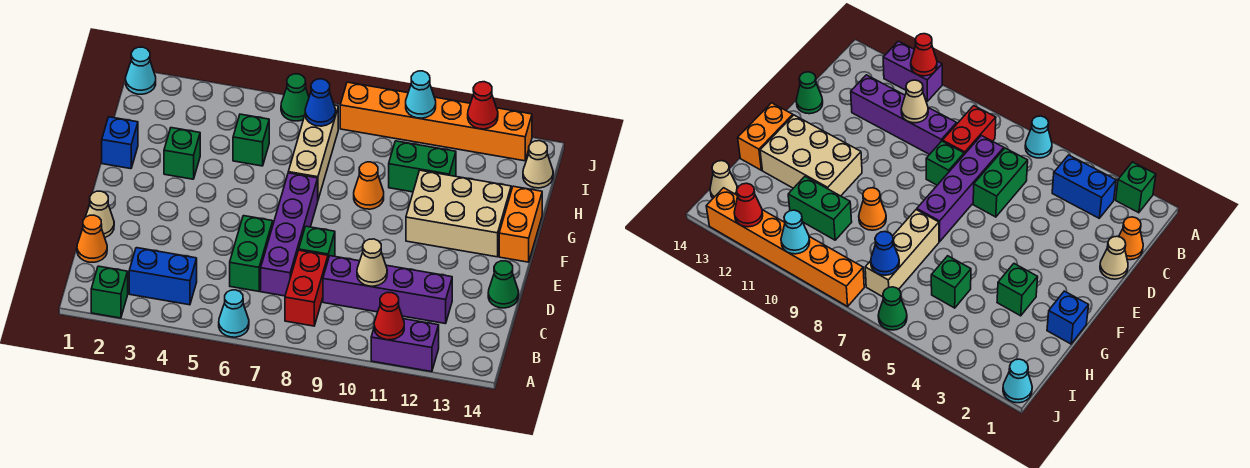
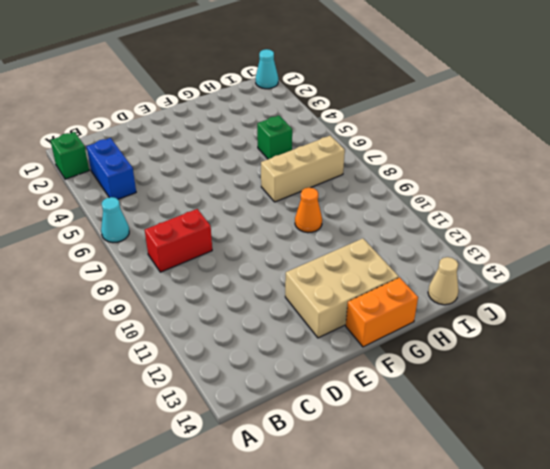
tan brick E12:G13 level 1 -> tan brick F11:G13 level 1
none -> purple brick A11:A12 level 1
none -> orange cone C1 level 1
none -> green brick C6:D6 level 1

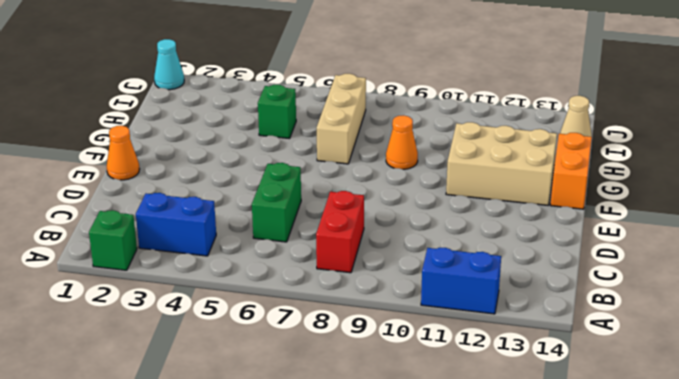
blue brick A11:A12 level 1 -> purple brick A11:A12 level 1
orange cone E1 level 1 -> orange cone C1 level 1
none -> cyan cone A6 level 1
none -> purple brick C7:F7 level 1
none -> purple brick C9:C12 level 1

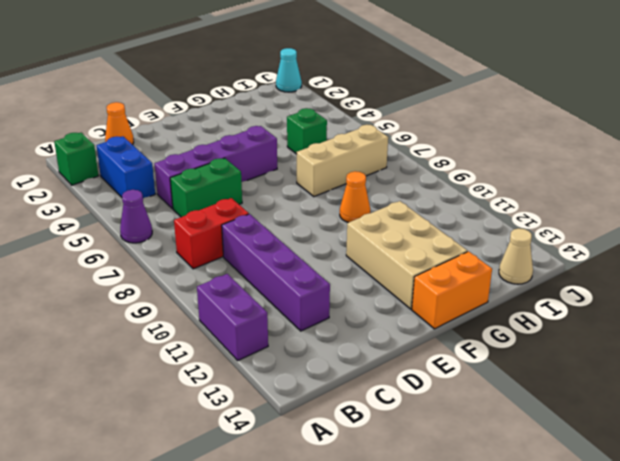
purple cone A6 level 1 -> cyan cone A6 level 1
purple brick C5:F5 level 1 -> purple brick C7:F7 level 1
none -> tan cone D1 level 1
none -> green brick D8 level 1
none -> green cone D14 level 1

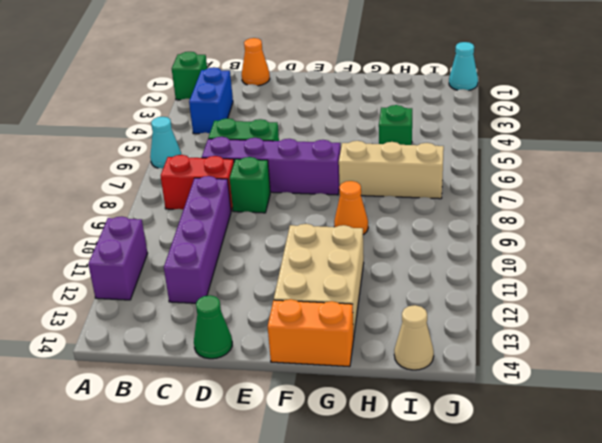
none -> tan cone D1 level 1
none -> blue brick G1 level 1
none -> green brick G3 level 1

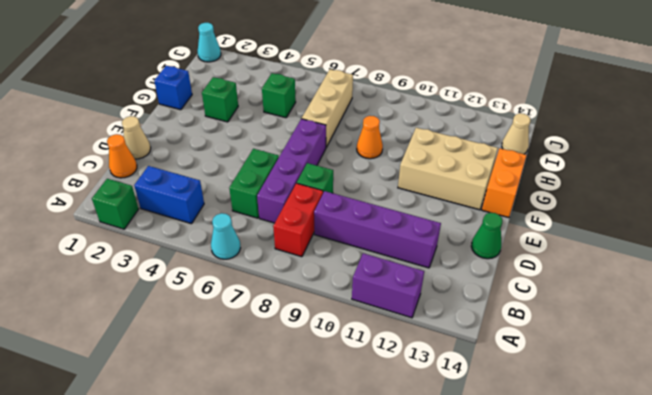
none -> green brick H10:H11 level 1
none -> green cone J6 level 1
none -> orange brick J8:J13 level 1

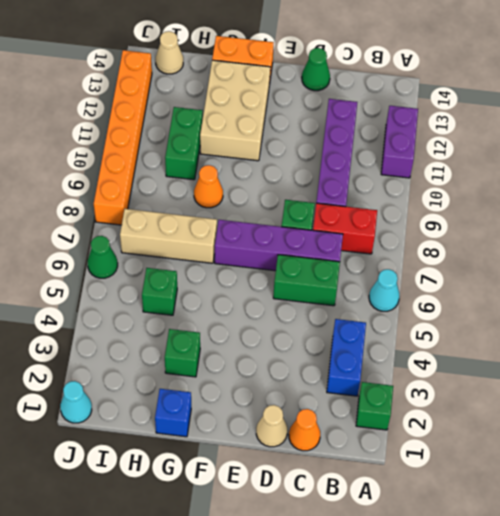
none -> red cone A11 level 2
none -> tan cone C10 level 2
none -> blue cone I7 level 2

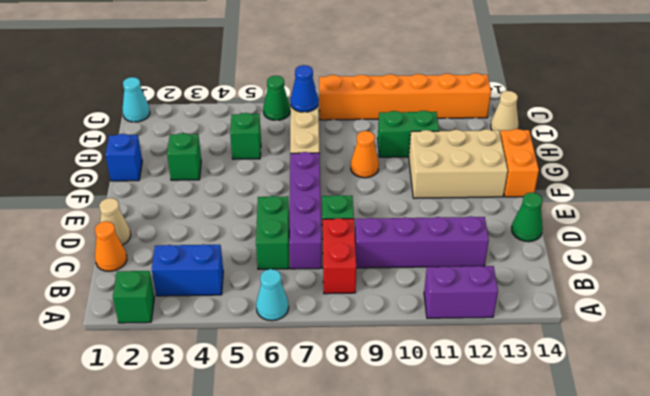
none -> red cone A11 level 2
none -> tan cone C10 level 2
none -> cyan cone J10 level 2

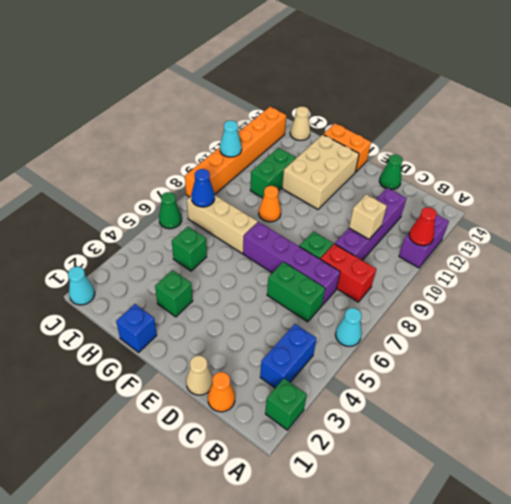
tan brick C10 level 2 -> tan cone C10 level 2
none -> red cone J12 level 2

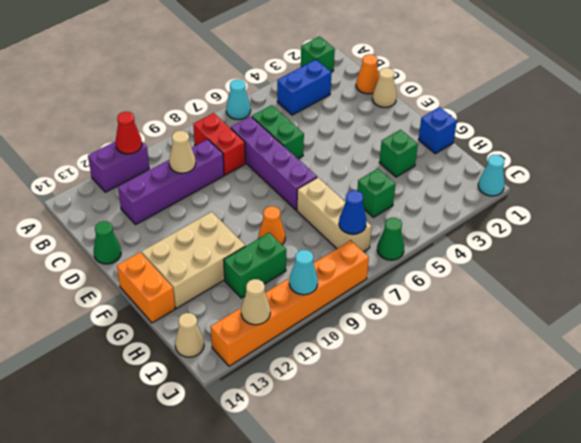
tan cone J12 level 2 -> red cone J12 level 2
none -> green brick D8 level 1

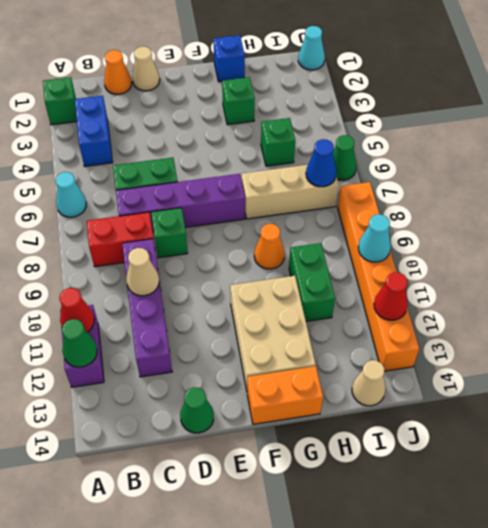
green cone A12 level 2 -> none

